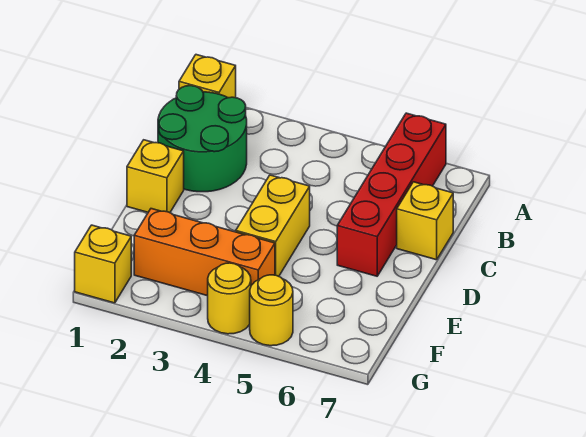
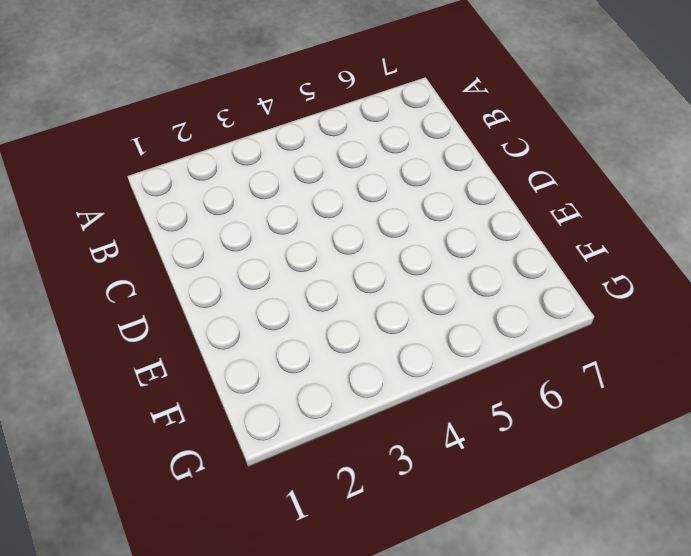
none -> yellow brick A1 level 1
none -> red brick A6:D6 level 1

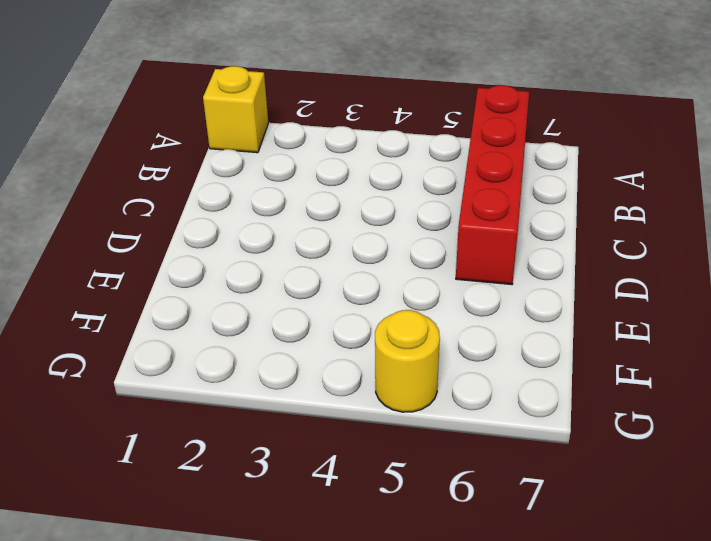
none -> green round brick B1:C2 level 1
none -> yellow brick C7 level 1

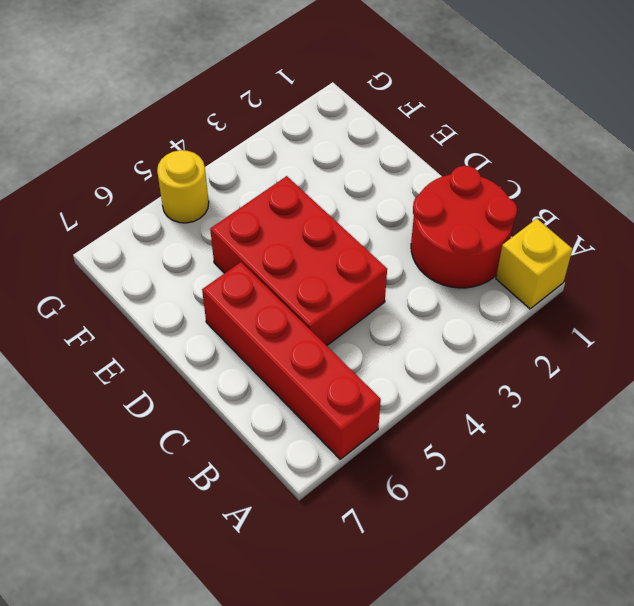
red round brick B1:C2 level 1 -> green round brick B1:C2 level 1
red brick C4:E5 level 1 -> yellow brick D4:E4 level 1
none -> yellow brick C7 level 1
none -> yellow brick D1 level 1

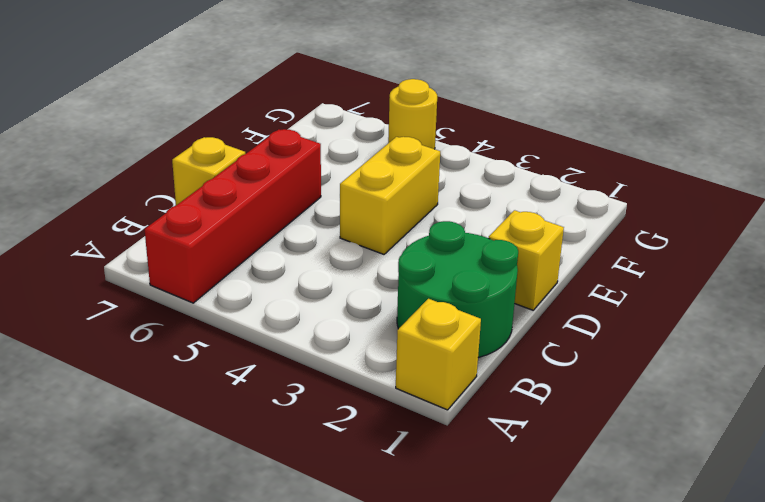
none -> orange brick F2:F4 level 1
none -> yellow brick G1 level 1

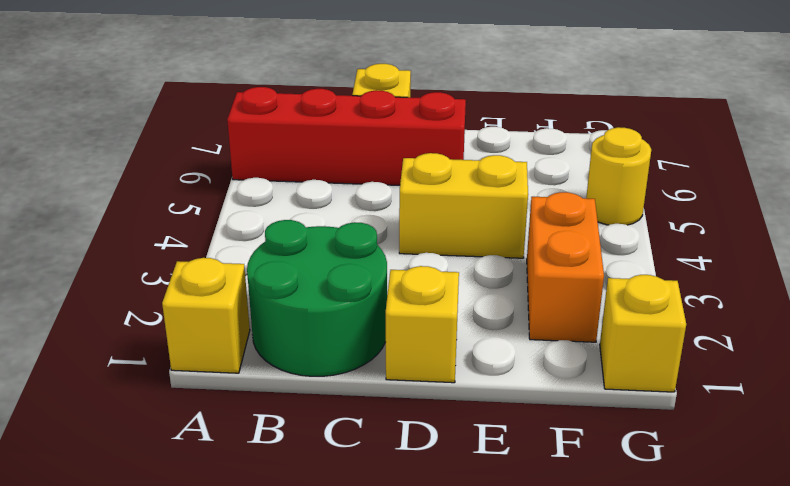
orange brick F2:F3 level 1 -> orange brick F2:F4 level 1
none -> yellow round brick G4 level 1

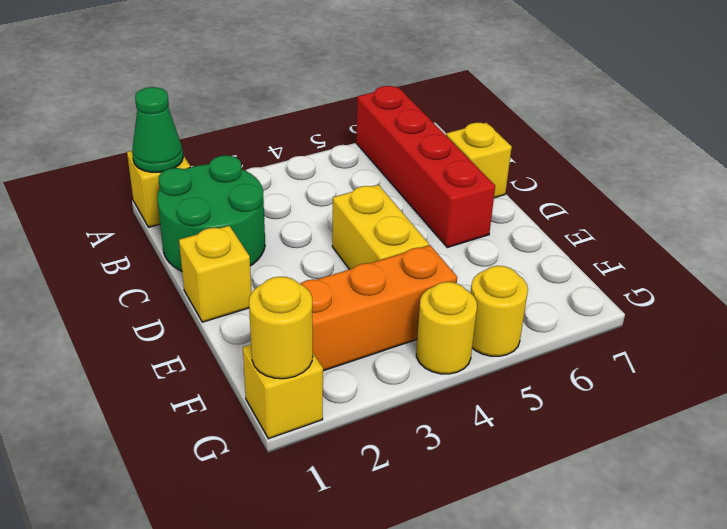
green cone A1 level 2 -> none
yellow round brick G1 level 2 -> none

